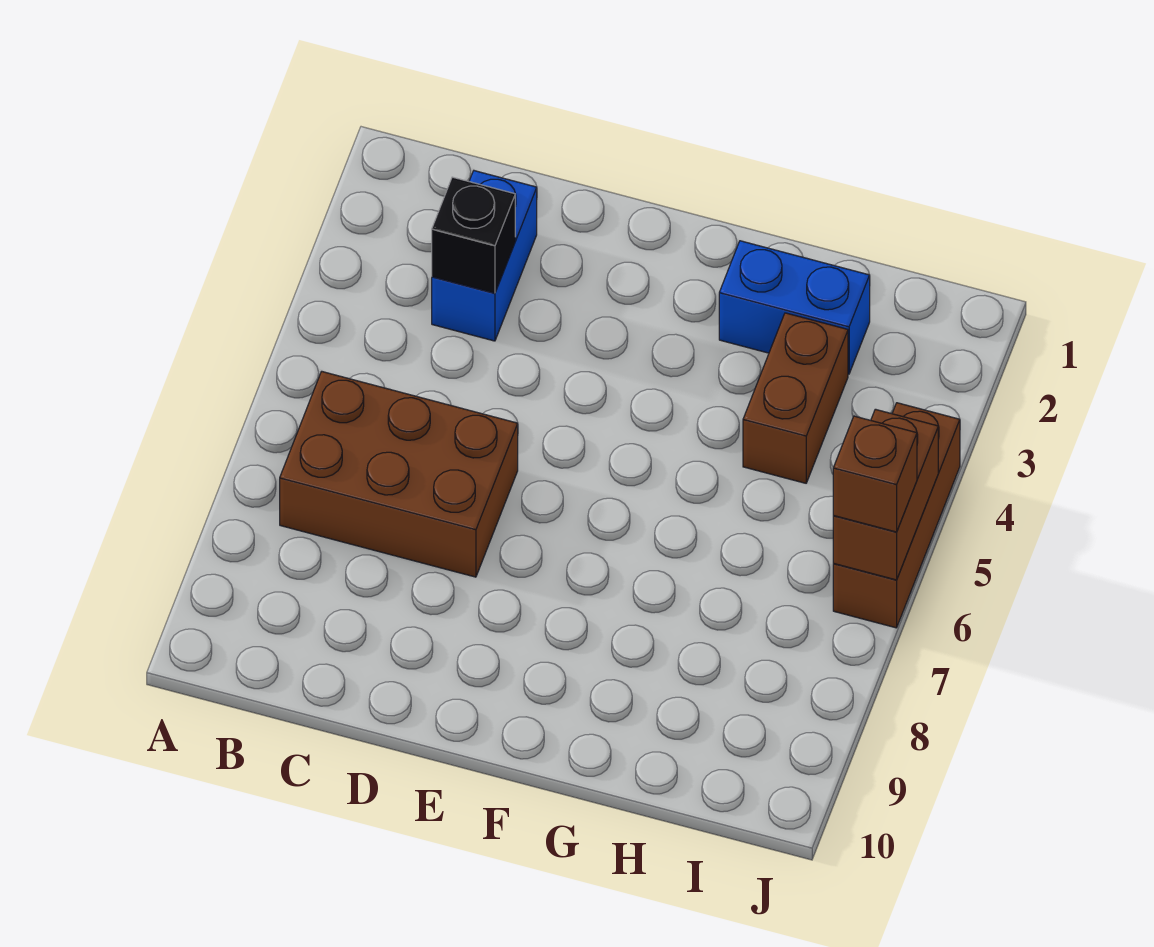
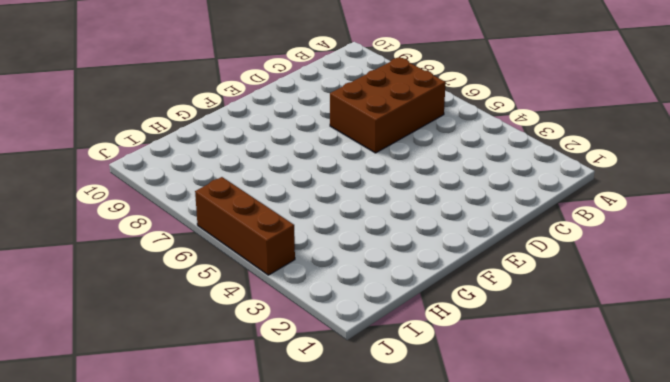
none -> blue brick C2:C3 level 1
none -> blue brick G2:H2 level 1

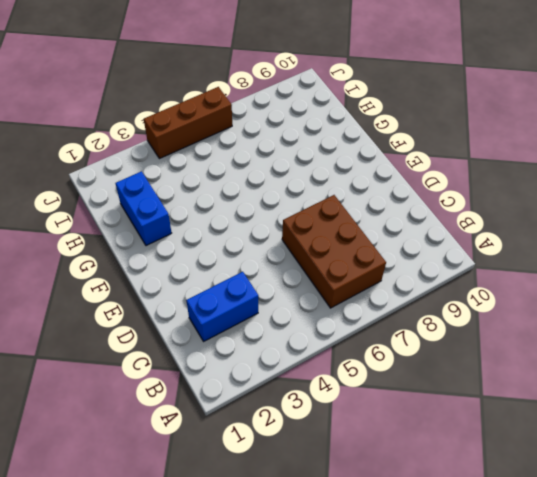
none -> brown brick H3:H4 level 1
none -> black brick C3 level 2

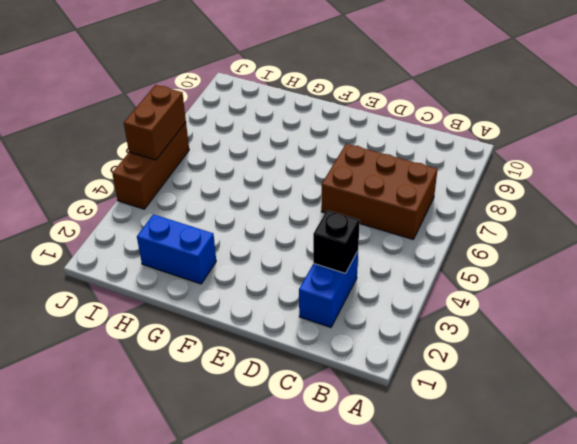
none -> brown brick H3:H4 level 1
none -> brown brick J6 level 3

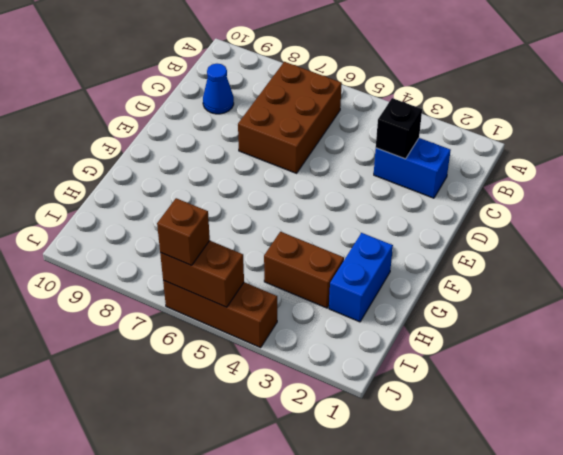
blue cone C9 level 1 -> none

